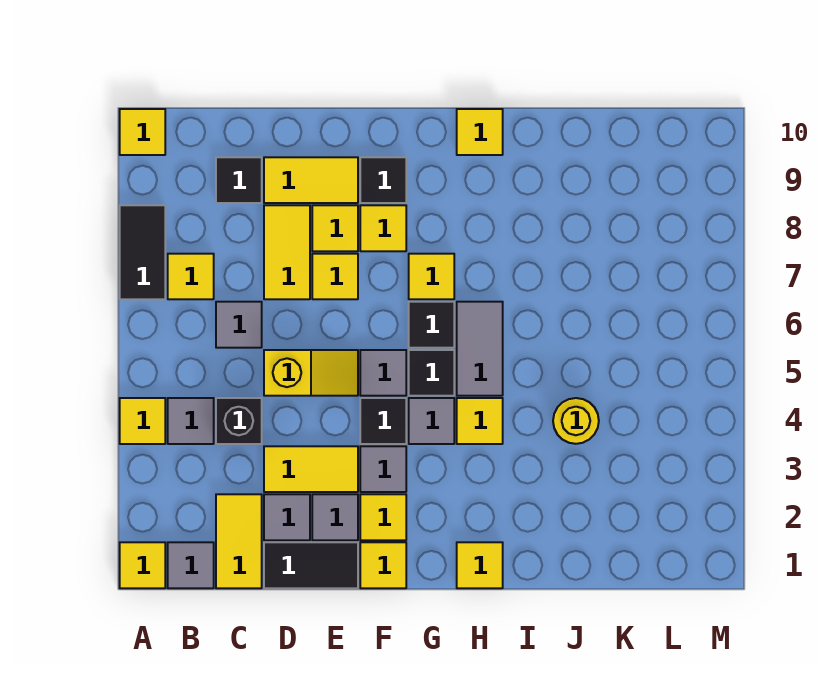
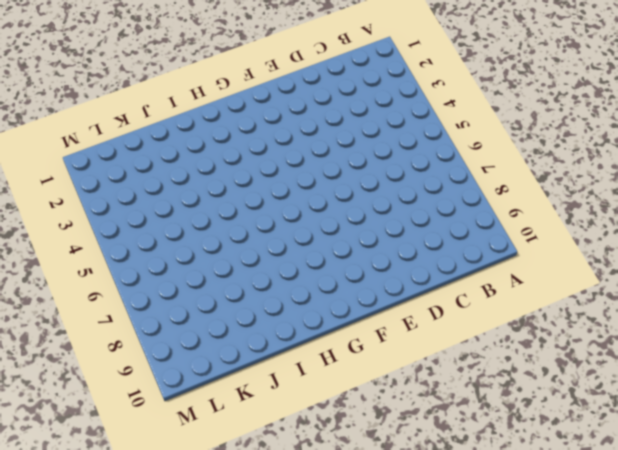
none -> yellow tile A1 level 1
none -> yellow tile A4 level 1
none -> black tile A7:A8 level 1
none -> yellow tile A10 level 1

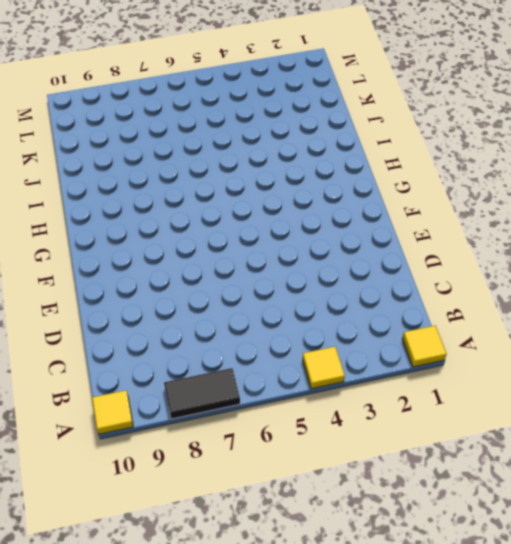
none -> grey tile B1 level 1
none -> grey tile B4 level 1
none -> yellow tile B7 level 1
none -> yellow tile C1:C2 level 1

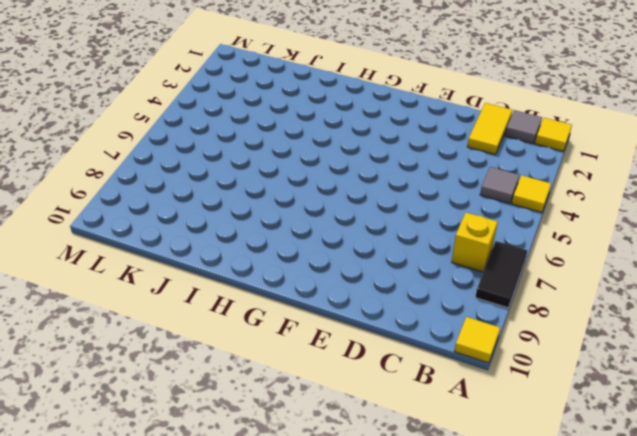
yellow brick B7 level 1 -> yellow tile B7 level 1
none -> black brick C4 level 1
none -> grey tile C6 level 1
none -> black tile C9 level 1
none -> black tile D1:E1 level 1

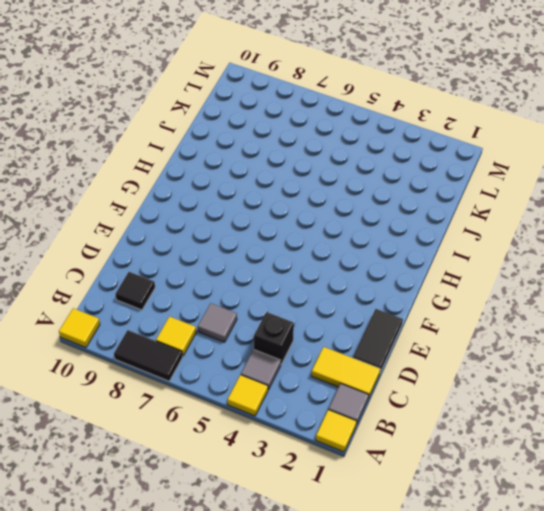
none -> grey tile D2 level 1
none -> yellow tile D3:E3 level 1
none -> yellow slope D5:E5 level 1 top D
none -> yellow tile D7:D8 level 1

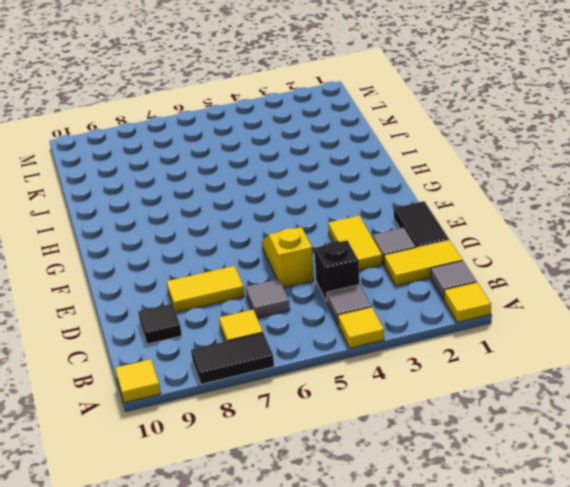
none -> yellow tile D9:E9 level 1
none -> grey tile E2 level 1
none -> yellow tile E7 level 1
none -> yellow tile E8 level 1

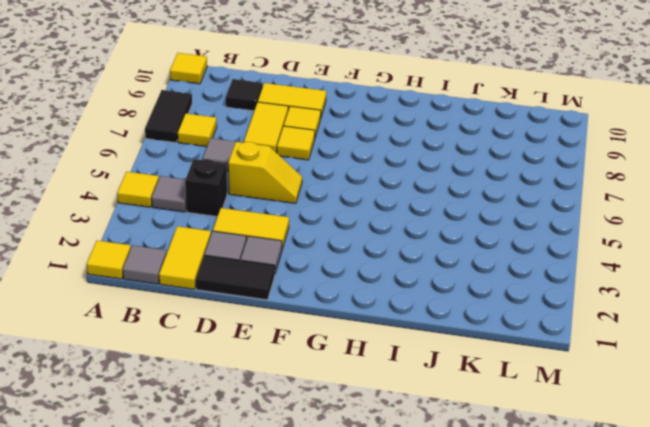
none -> yellow tile F1 level 1
none -> yellow tile F2 level 1
none -> grey tile F3 level 1
none -> black tile F4 level 1

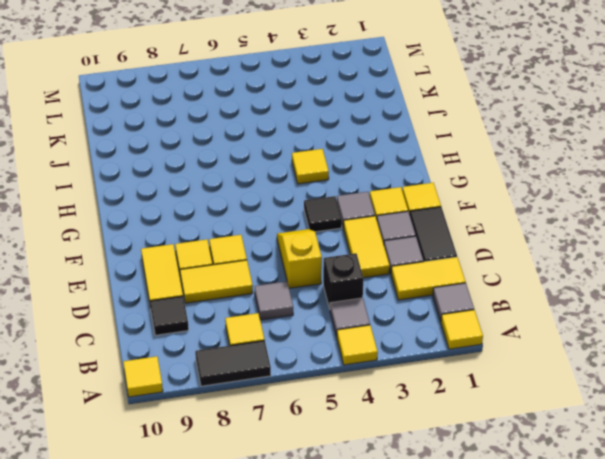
none -> grey tile F5 level 1
none -> yellow tile F8 level 1
none -> black tile F9 level 1
none -> grey tile G4 level 1

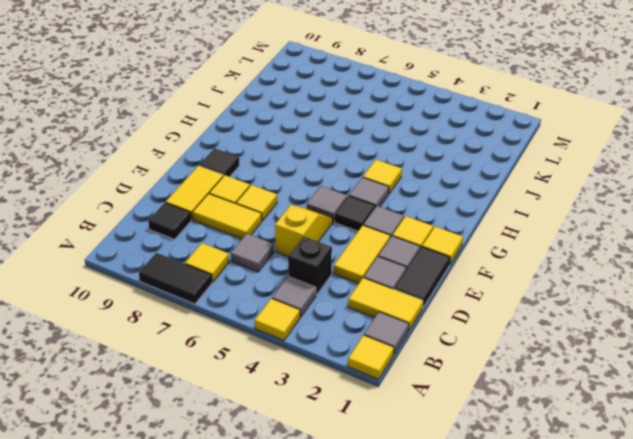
none -> yellow tile A10 level 1
none -> yellow tile F8 level 1
none -> black tile G5 level 1
none -> black tile G6 level 1

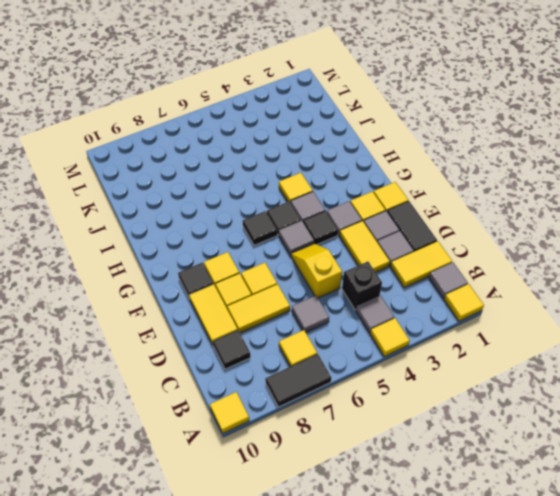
none -> yellow tile G7 level 1
none -> yellow tile H1 level 1
none -> grey tile H5:H6 level 1
none -> yellow tile H10 level 1

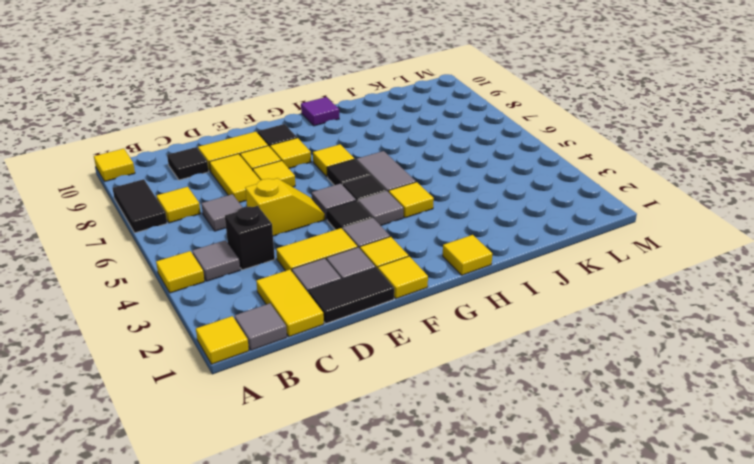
purple tile H10 level 1 -> yellow tile H10 level 1
none -> yellow round brick J4 level 1

